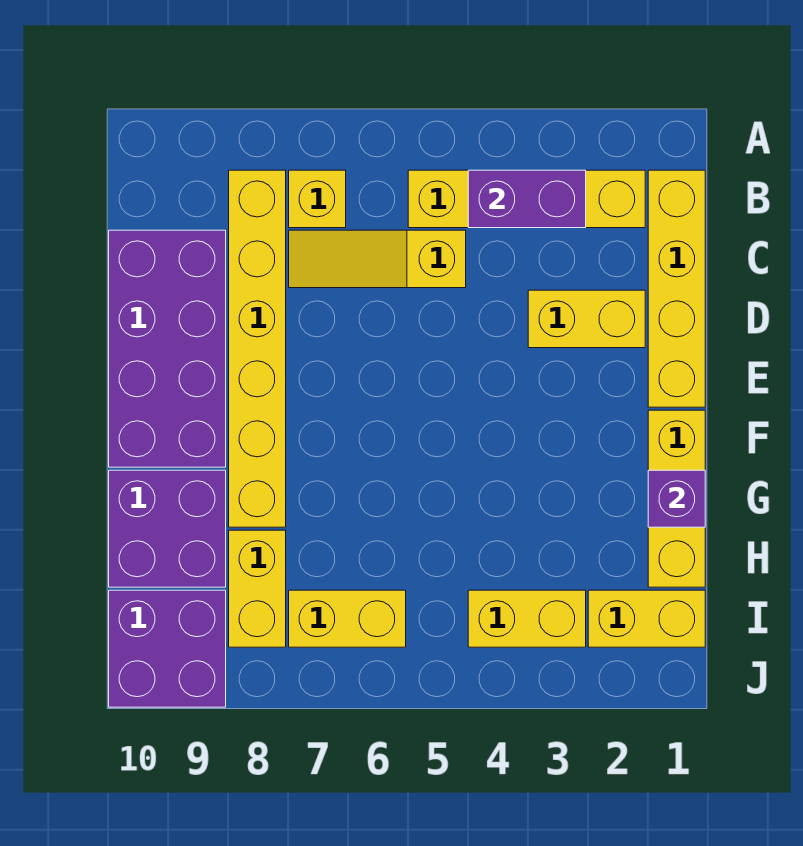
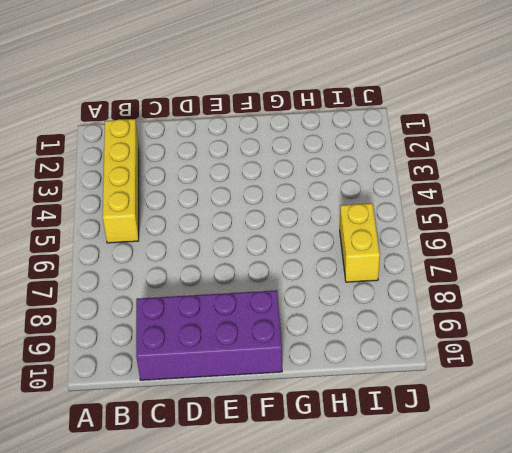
none -> yellow brick B1:E1 level 1
none -> yellow brick B7 level 1
none -> yellow brick B8:G8 level 1

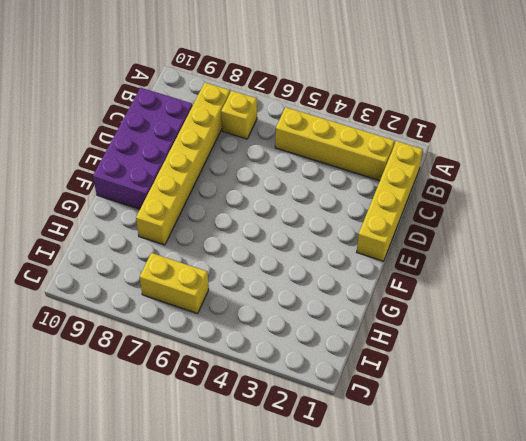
none -> yellow slope C5:C7 level 1 top 5
none -> yellow brick D2:D3 level 1
none -> yellow brick F1:H1 level 1

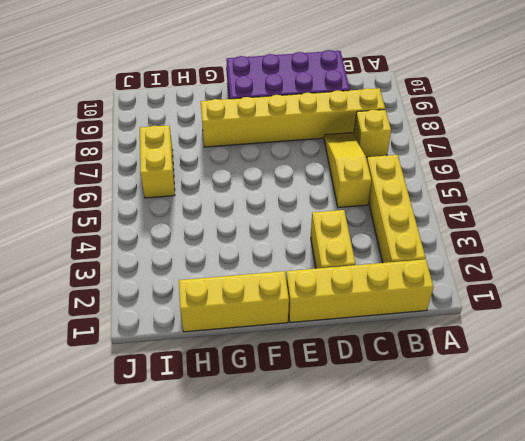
none -> purple brick G9:H10 level 1
none -> yellow brick H8:I8 level 1
none -> yellow brick I1:I2 level 1

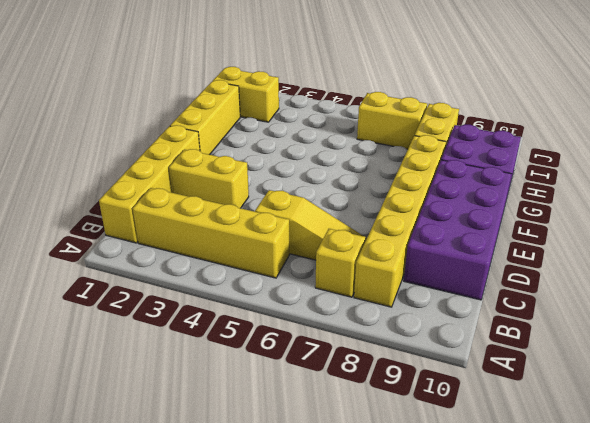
none -> yellow brick I3:I4 level 1
none -> purple brick I9:J10 level 1
none -> purple brick B3:B4 level 2

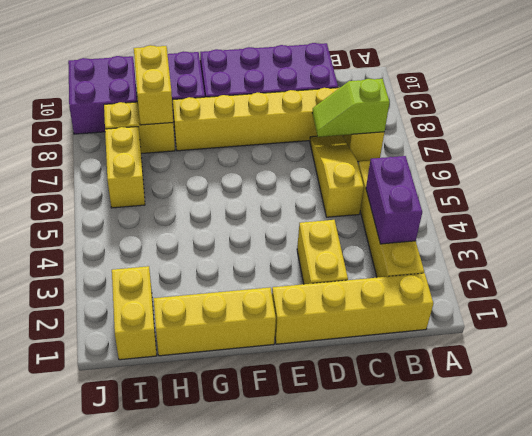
lime slope B7:C7 level 2 top B -> none
yellow brick H8:H9 level 2 -> yellow brick I3:I4 level 1
none -> purple brick G1 level 2

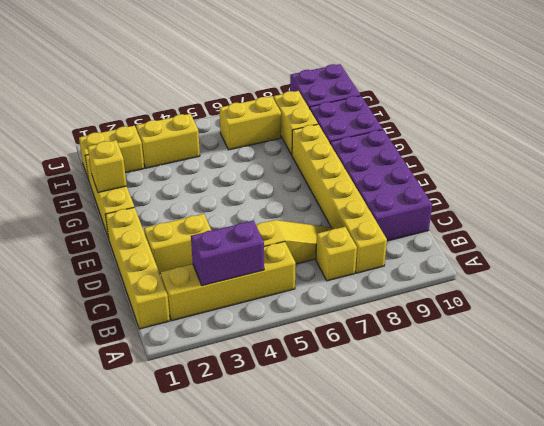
yellow brick G1 level 2 -> purple brick G1 level 2

